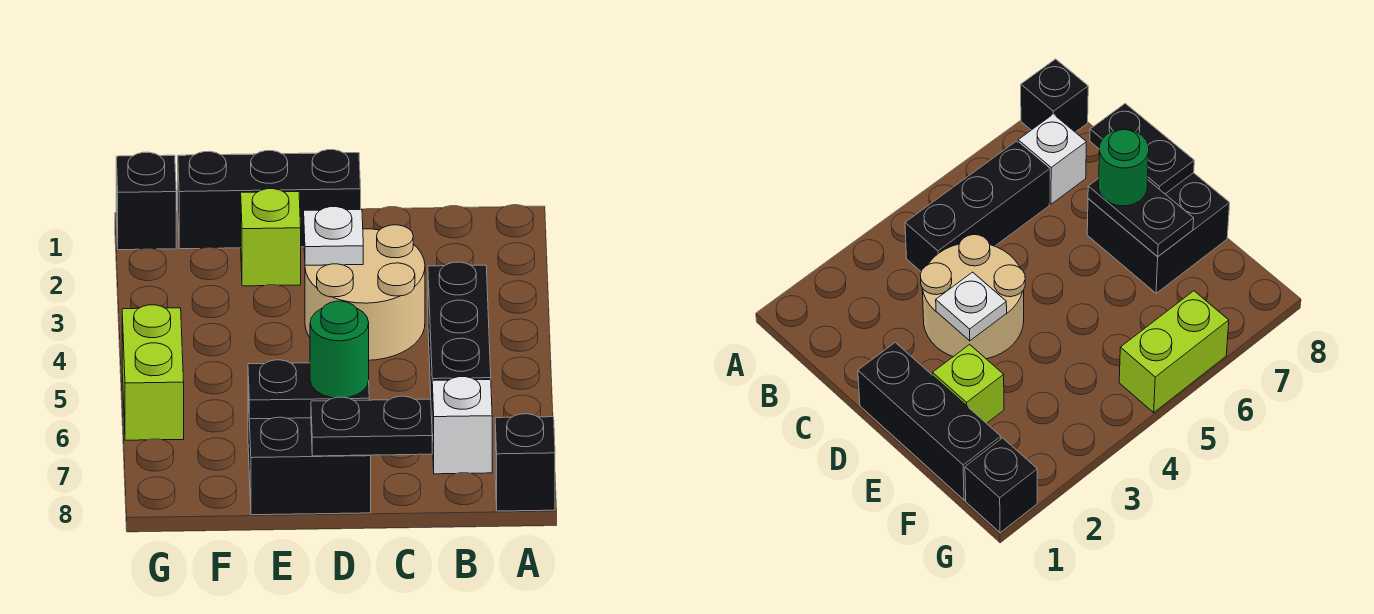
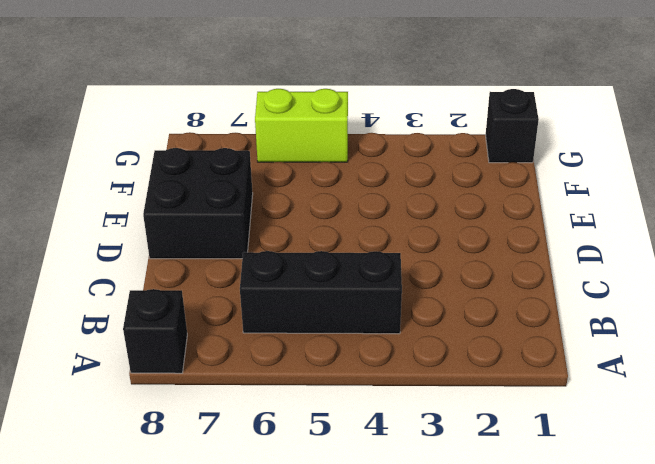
none -> white brick B7 level 1
none -> tan round brick C3:D4 level 1
none -> black brick D1:F1 level 1

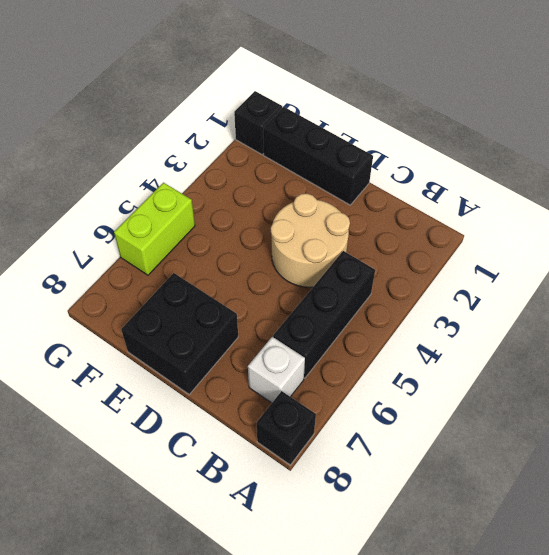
none -> lime brick E2 level 1
none -> black plate C8:D8 level 2
none -> white plate D3 level 2

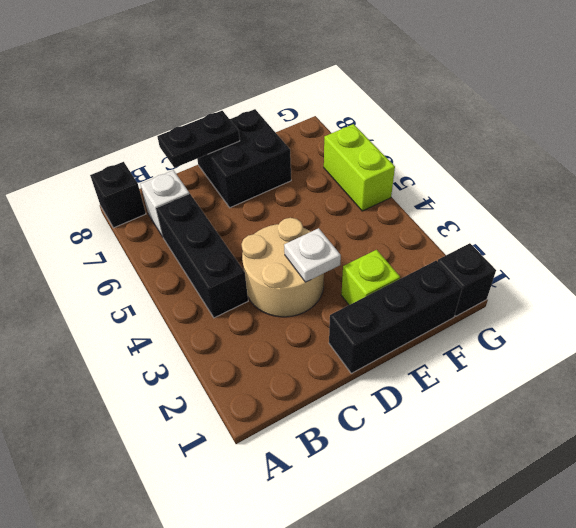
none -> black plate D7:E7 level 2
none -> green round brick D7 level 3

